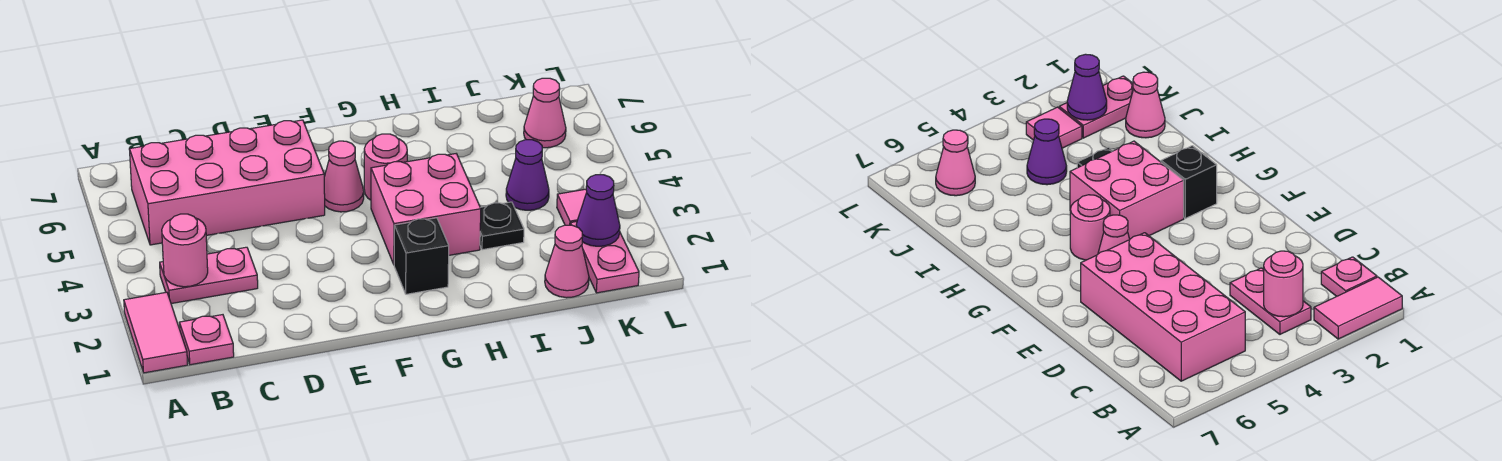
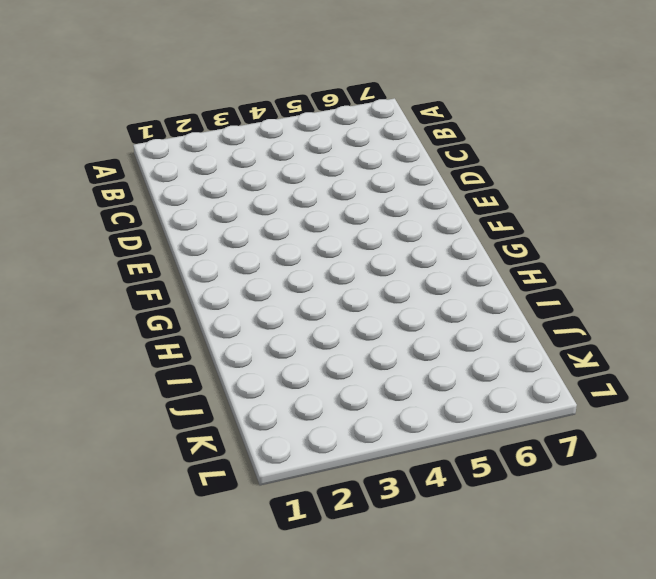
none -> pink tile A1:A2 level 1
none -> pink plate B1 level 1
none -> pink plate B3:C3 level 1

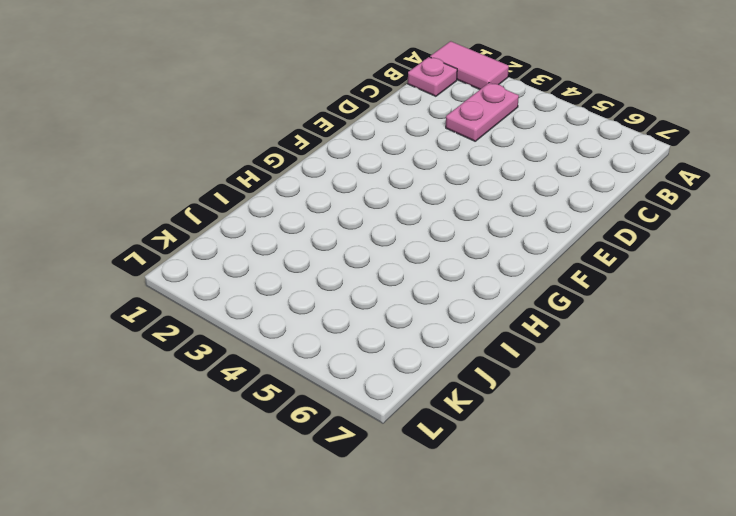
none -> pink brick B5:E6 level 1
none -> pink cone F5 level 1
none -> black brick G2 level 1

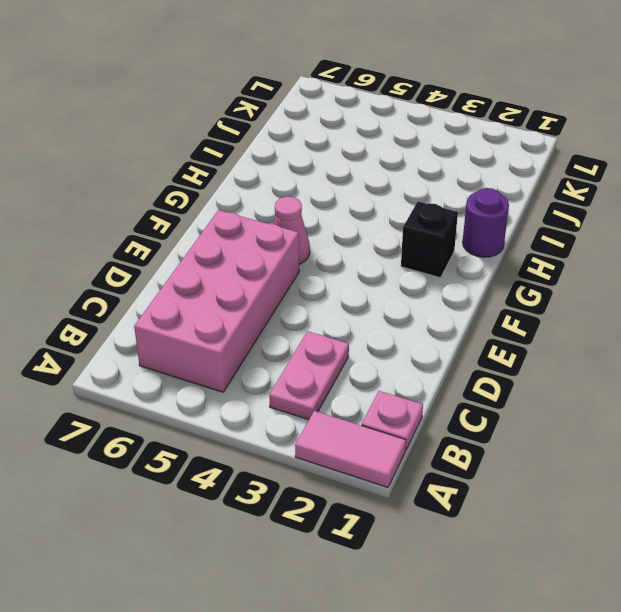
purple round brick H1 level 1 -> none
none -> pink brick G3:H4 level 1
none -> pink round brick G5 level 1
none -> black plate I3 level 1

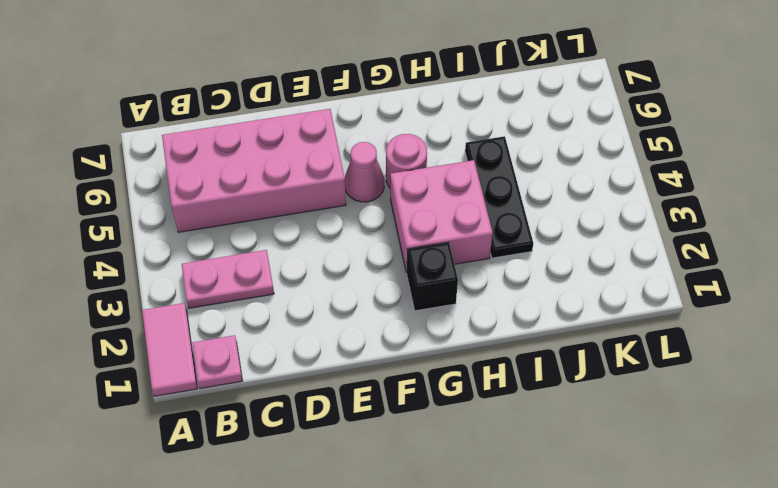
black plate I3:I5 level 1 -> black plate I3 level 1
none -> pink cone J1 level 1
none -> purple cone J4 level 1
none -> pink plate K1:K2 level 1

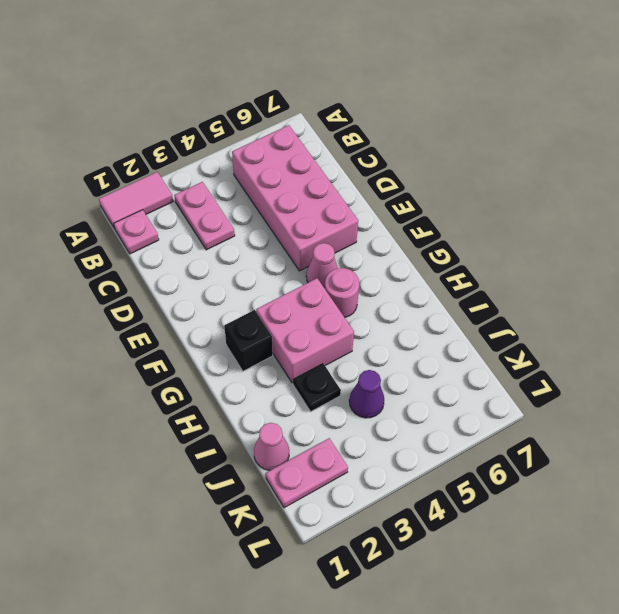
none -> pink tile K3 level 1
none -> pink cone K6 level 1
none -> pink round brick B3 level 2

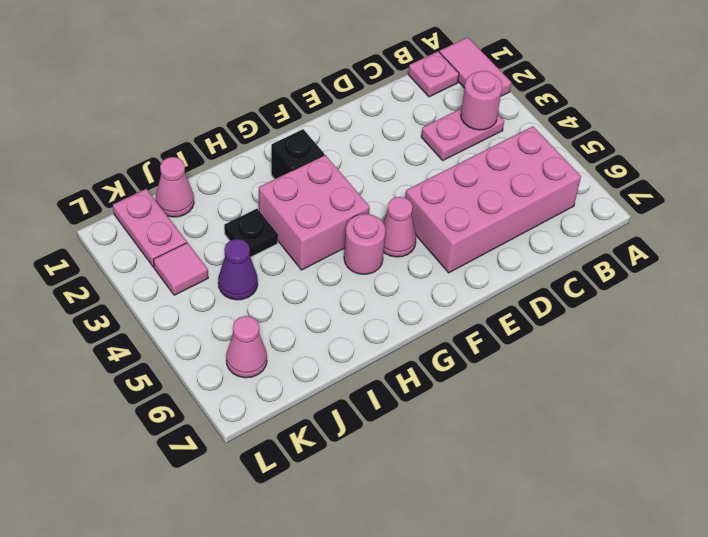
none -> purple cone K2 level 2

